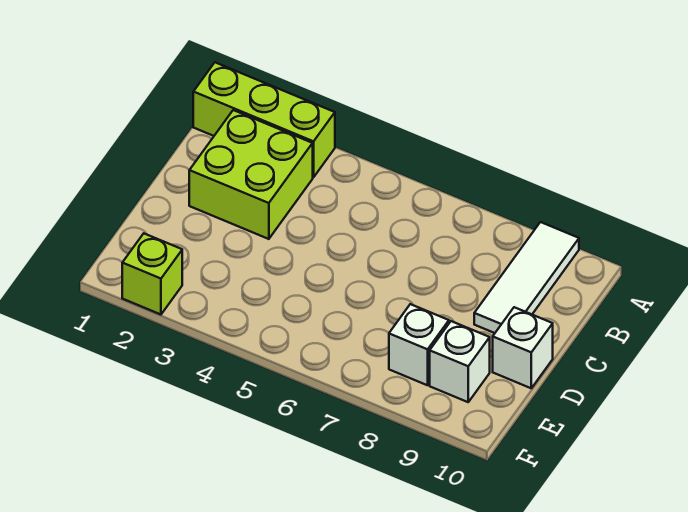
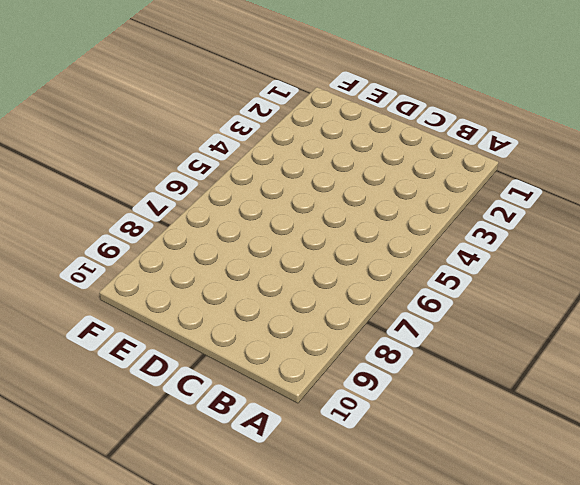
none -> lime brick A1:A3 level 1
none -> white tile A9:C9 level 1

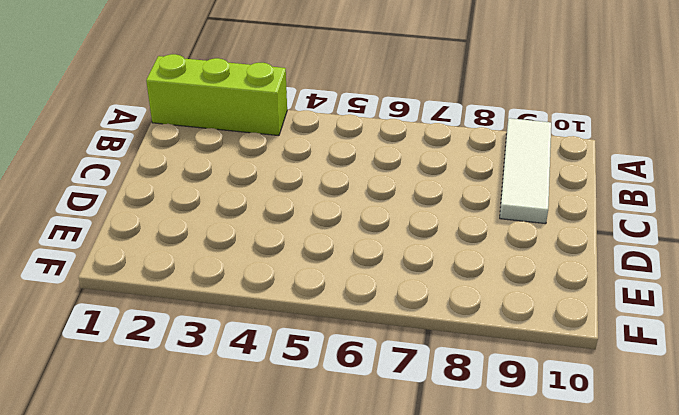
none -> lime brick B2:C3 level 1
none -> white brick D10 level 1

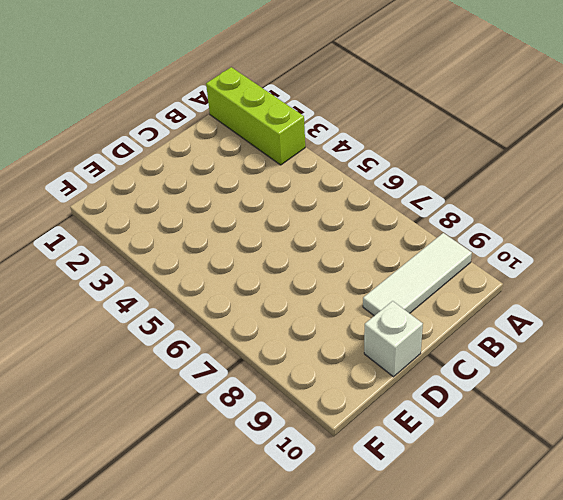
none -> lime brick B2:C3 level 1
none -> white brick E8 level 1

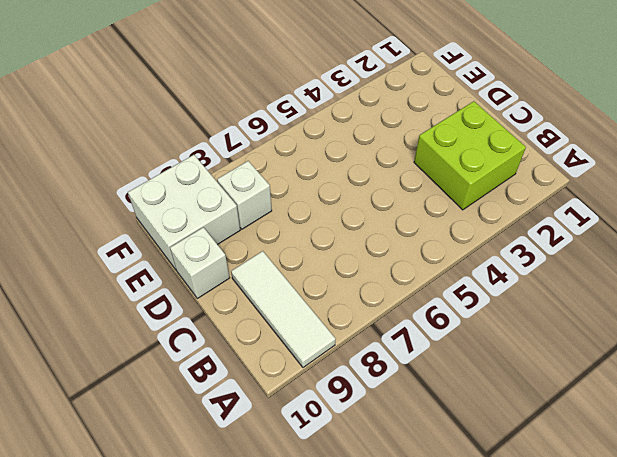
white brick E9:F10 level 1 -> white brick E9 level 1
none -> lime brick A1:A3 level 1
none -> lime brick F2 level 1

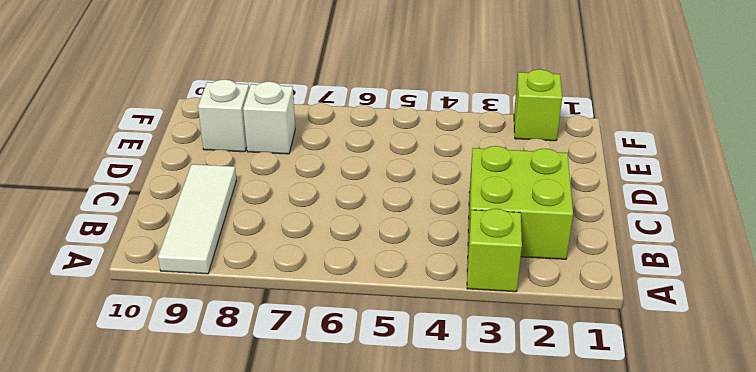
lime brick A3 level 1 -> lime brick A1:A3 level 1
none -> white brick D10 level 1

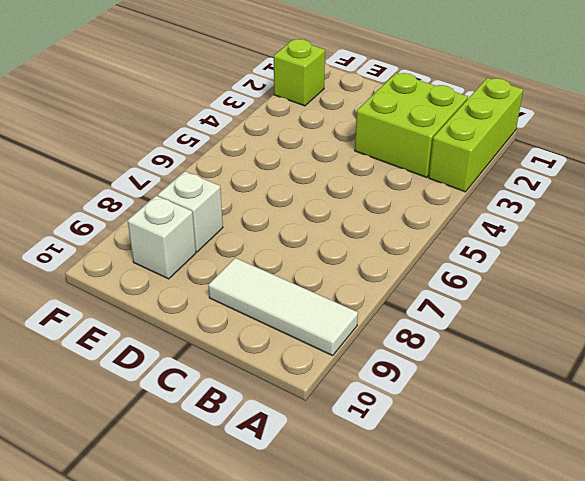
none -> white brick D10 level 1

